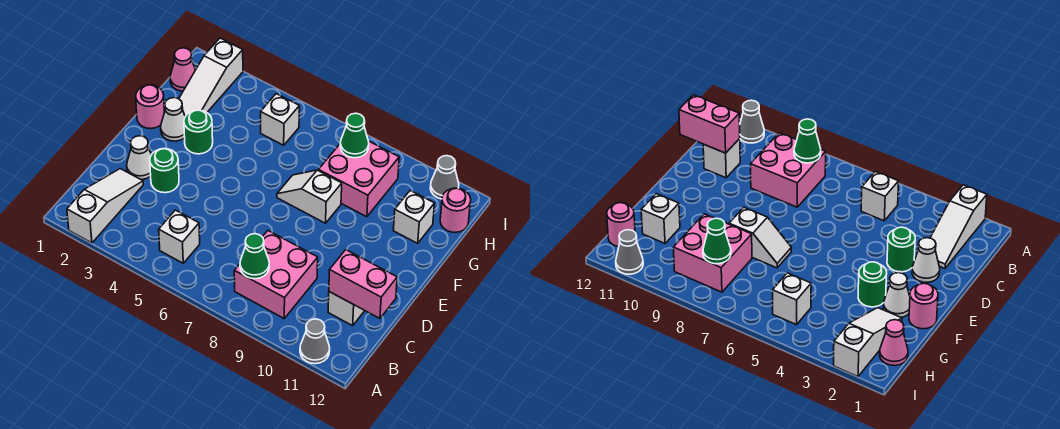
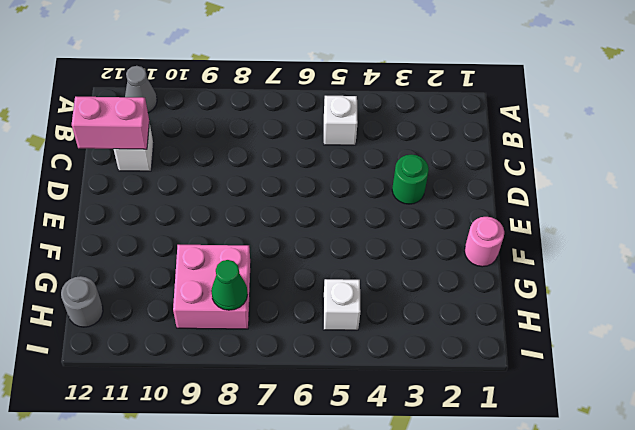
grey round brick H12 level 1 -> pink round brick H12 level 1
none -> white slope A2:C2 level 1 top A
none -> pink brick B8:C9 level 1
none -> white cone D2 level 1

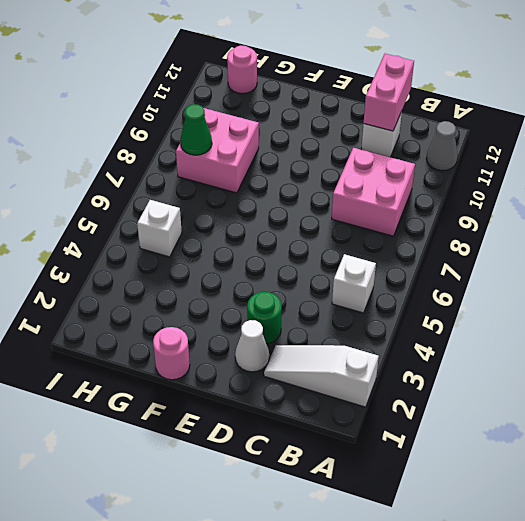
none -> white cone F2 level 1
none -> green round brick F3 level 1
none -> white slope F7:F8 level 1 top 8

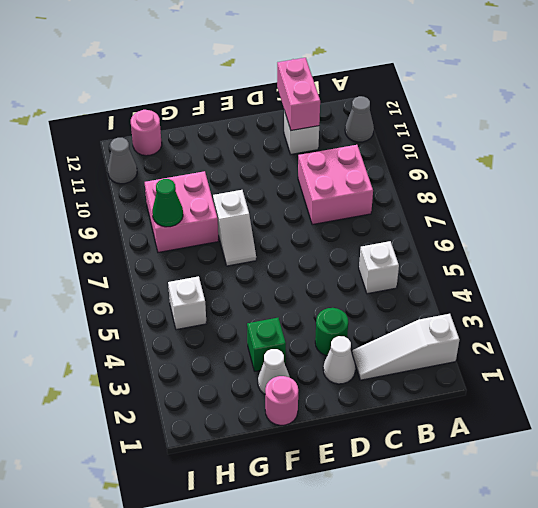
green brick F3 level 1 -> green round brick F3 level 1
none -> white slope G2:I2 level 1 top I
none -> white brick G11 level 1
none -> pink cone H1 level 1

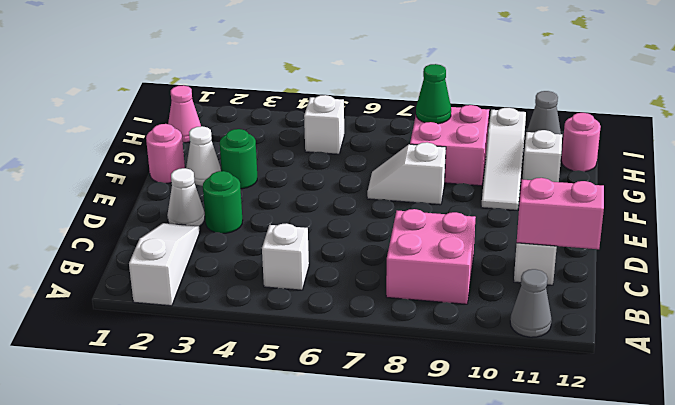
white slope F10:H10 level 1 top H -> white slope G2:I2 level 1 top I
none -> green cone B8 level 2

